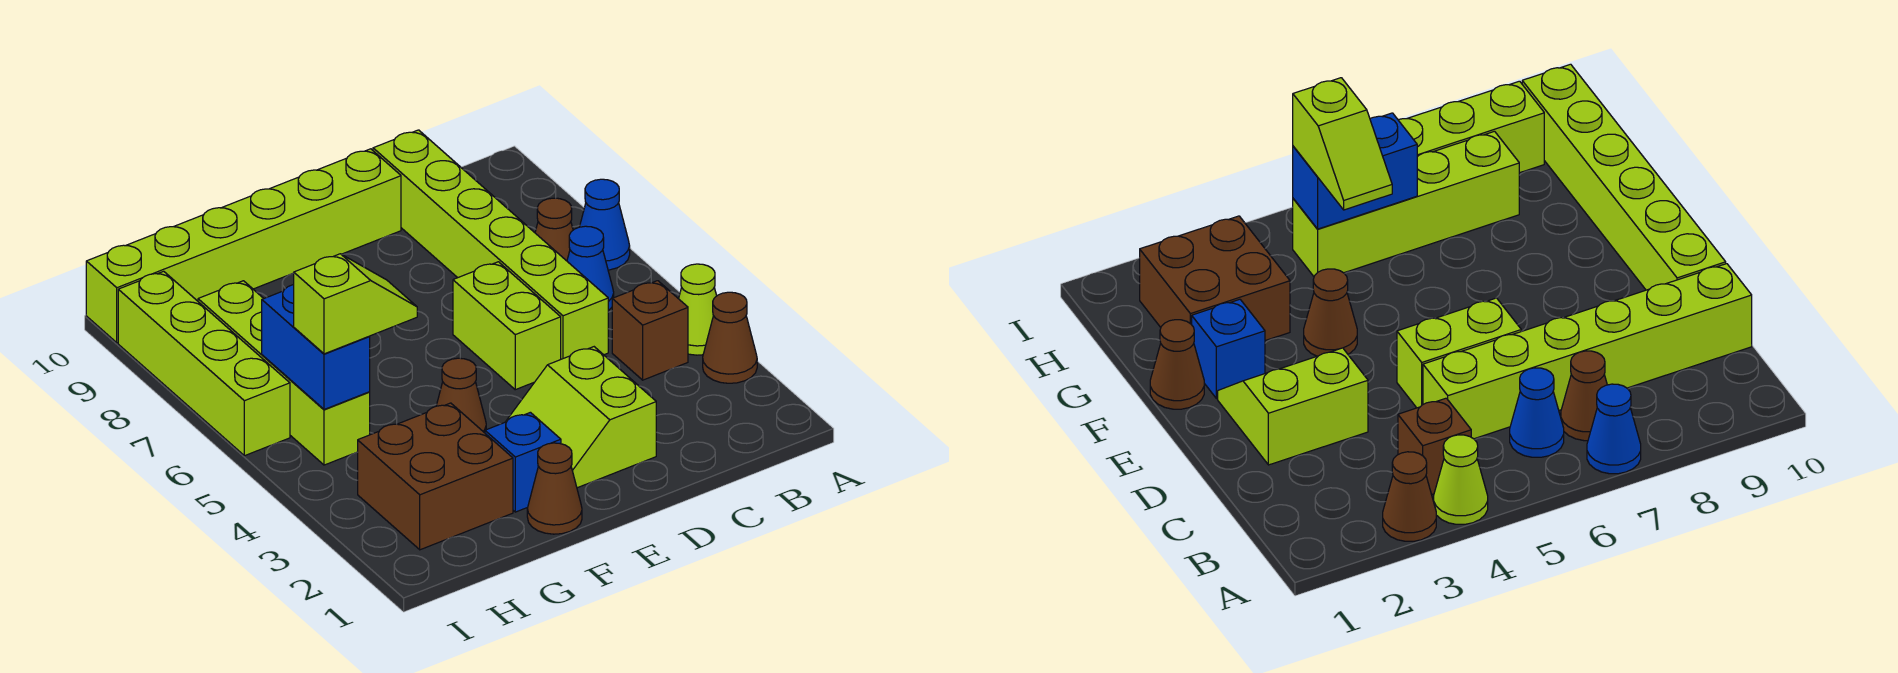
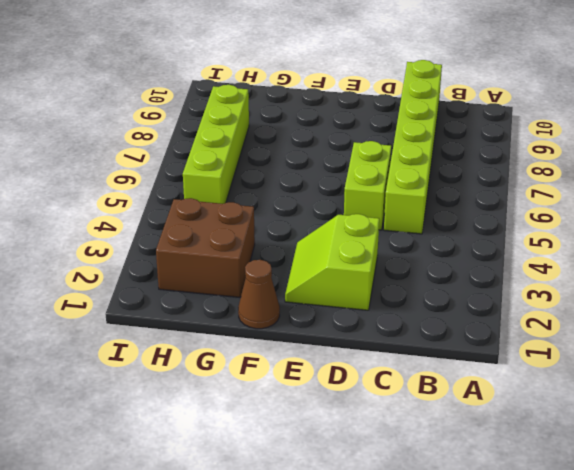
none -> brown cone A3 level 1
none -> lime cone A4 level 1
none -> blue cone A7 level 1

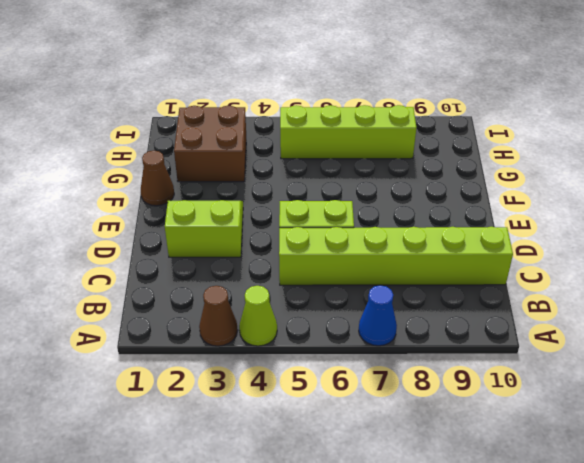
none -> brown brick B4 level 1
none -> blue cone B6 level 1
none -> brown cone B7 level 1

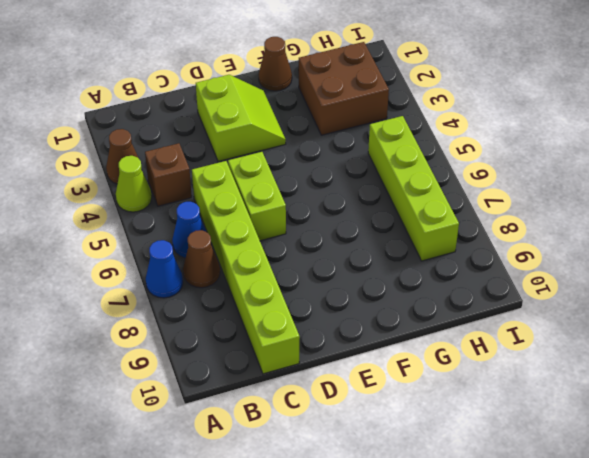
none -> lime brick D10:I10 level 1
none -> blue brick F2 level 1
none -> brown cone F4 level 1

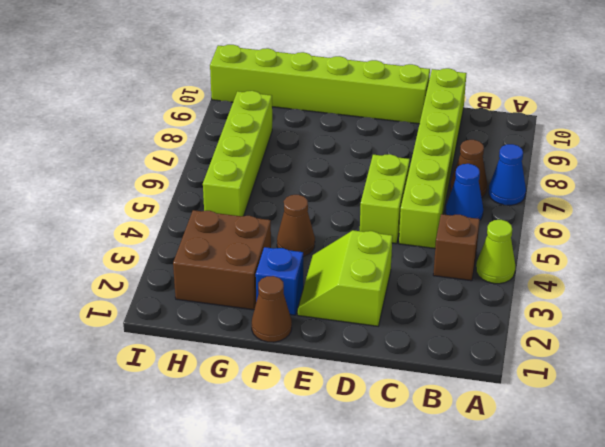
none -> brown cone A3 level 1
none -> lime brick I6:I9 level 1
none -> blue brick H5:H6 level 2

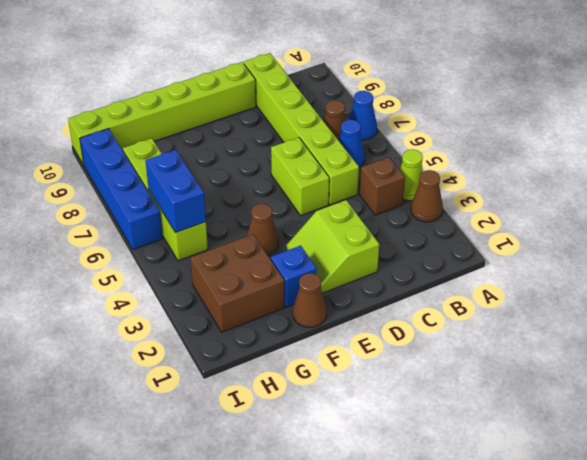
blue brick I6:I9 level 1 -> lime brick I6:I9 level 1
none -> lime slope G5:H5 level 3 top H

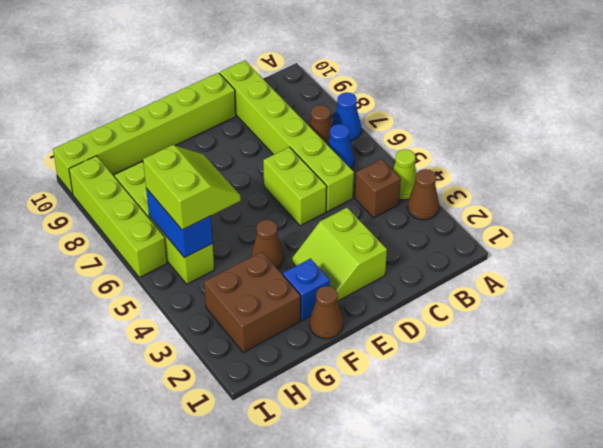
lime slope G5:H6 level 3 top H -> lime slope G5:H5 level 3 top H

